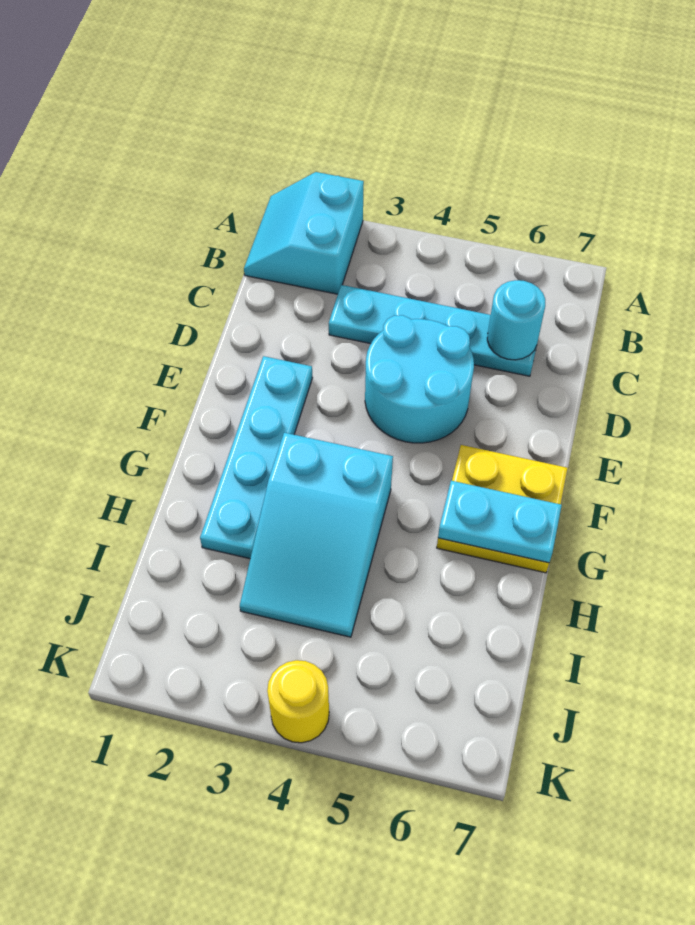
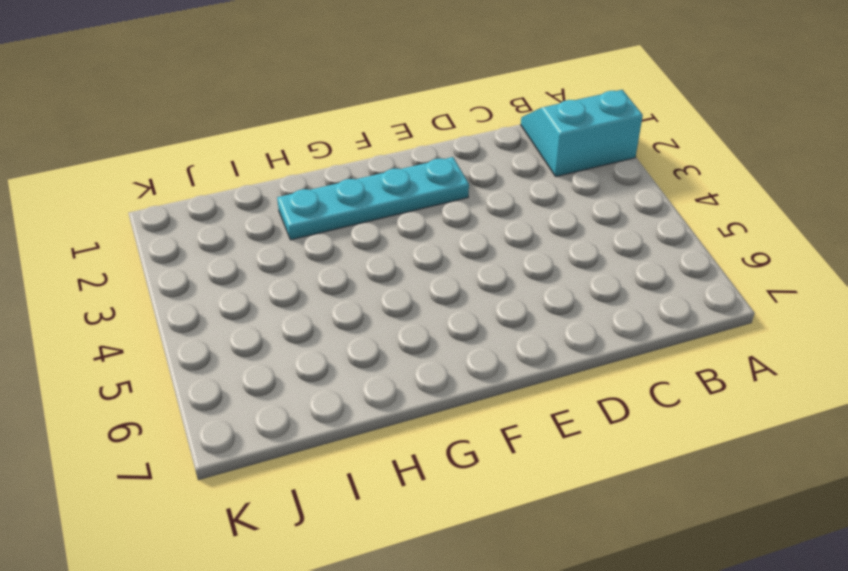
none -> cyan plate C3:C6 level 1
none -> cyan round brick D4:E5 level 1

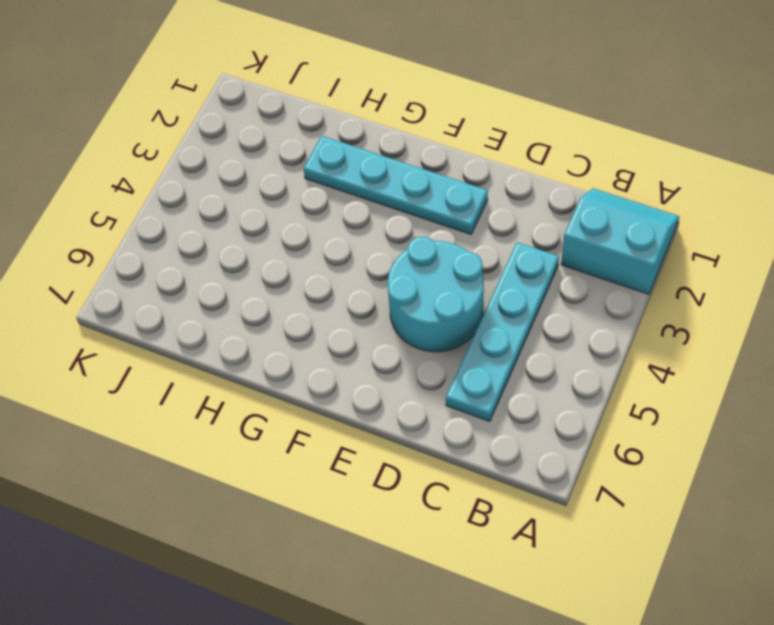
none -> yellow plate F6:G7 level 1
none -> cyan slope G3:I4 level 1 top G

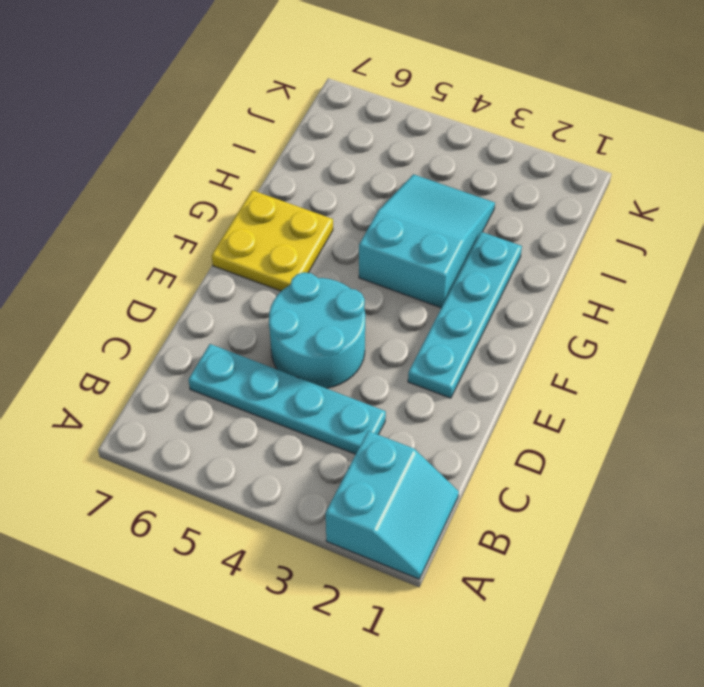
none -> yellow round brick K4 level 1
none -> cyan round brick C6 level 2

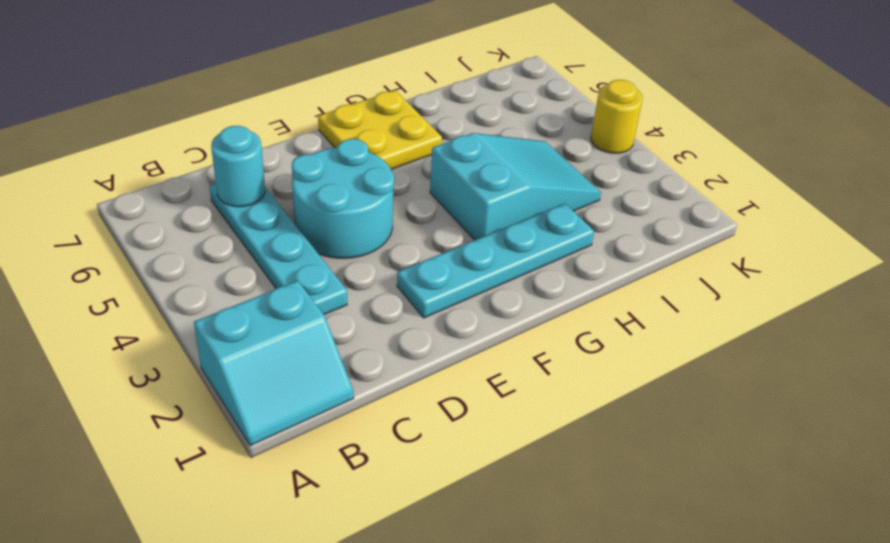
none -> cyan plate G6:G7 level 2

